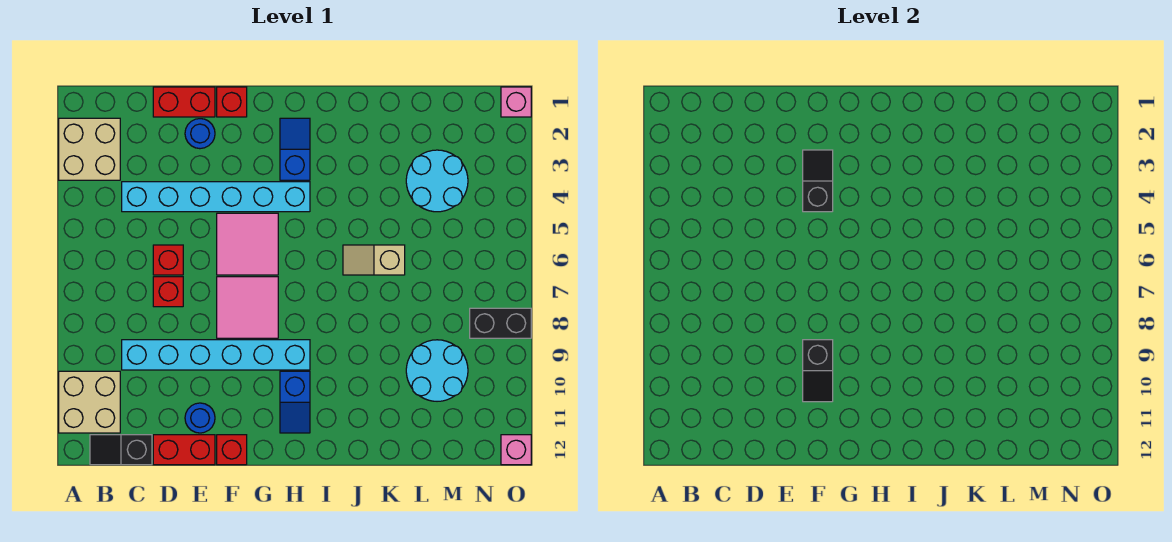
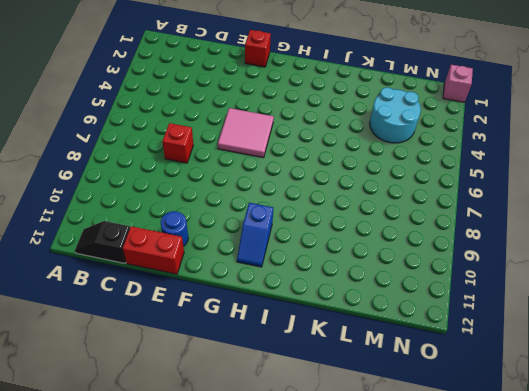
none -> tan brick A2:B3 level 1
none -> tan brick A10:B11 level 1
none -> cyan brick C4:H4 level 1

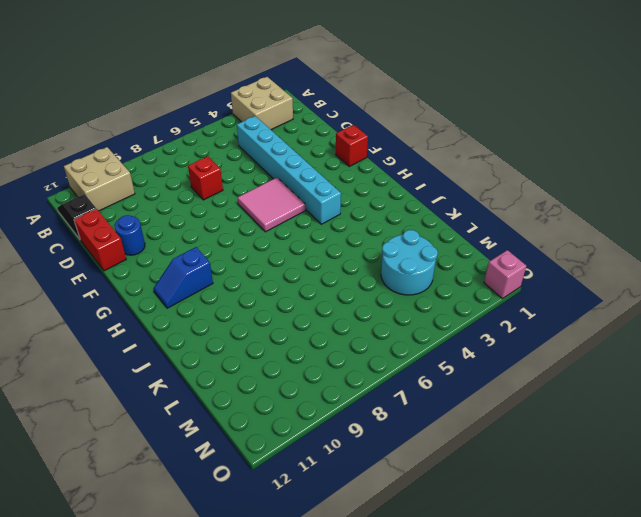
none -> cyan brick C9:H9 level 1
none -> red brick D1:E1 level 1
none -> red brick D6 level 1

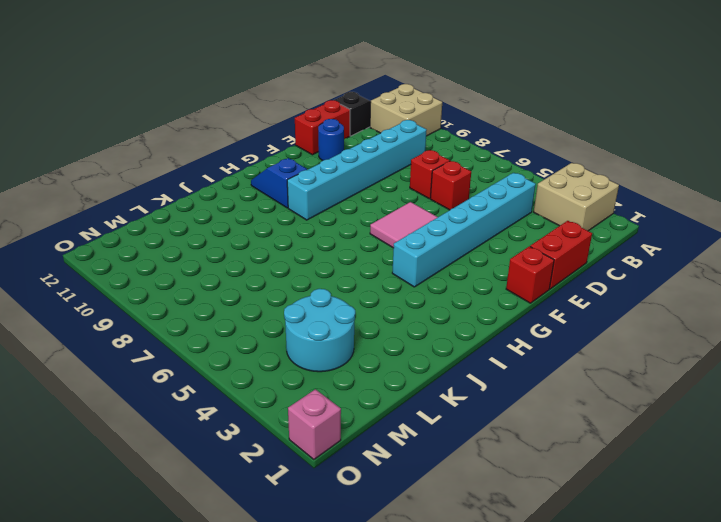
none -> blue round brick E2 level 1
none -> pink tile F7:G8 level 1
none -> red brick F12 level 1

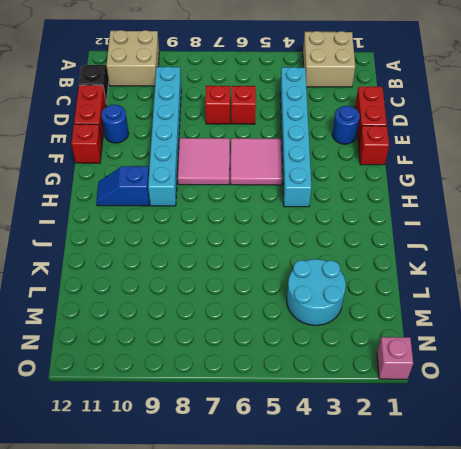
none -> blue slope H2:H3 level 1 top 3
none -> tan slope J6:K6 level 1 top K
none -> cyan round brick L9:M10 level 1

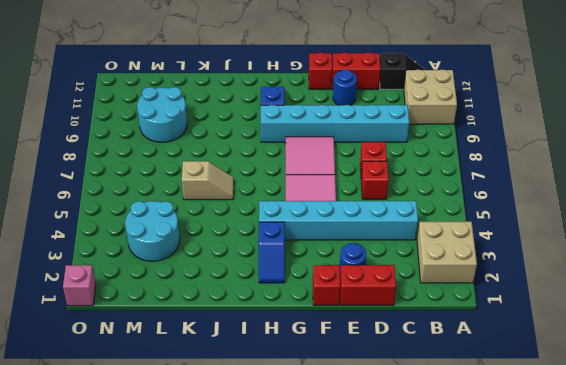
none -> black brick N8:O8 level 1
none -> pink brick O12 level 1
none -> black slope F3:F4 level 2 top 4

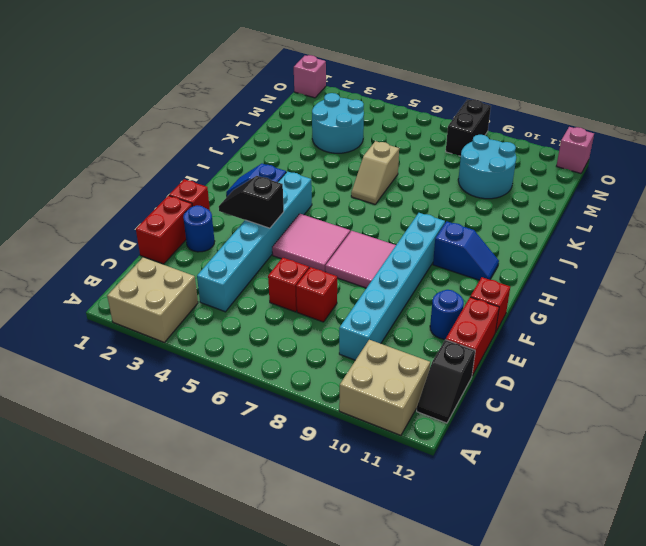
none -> black slope F9:F10 level 2 top 9

